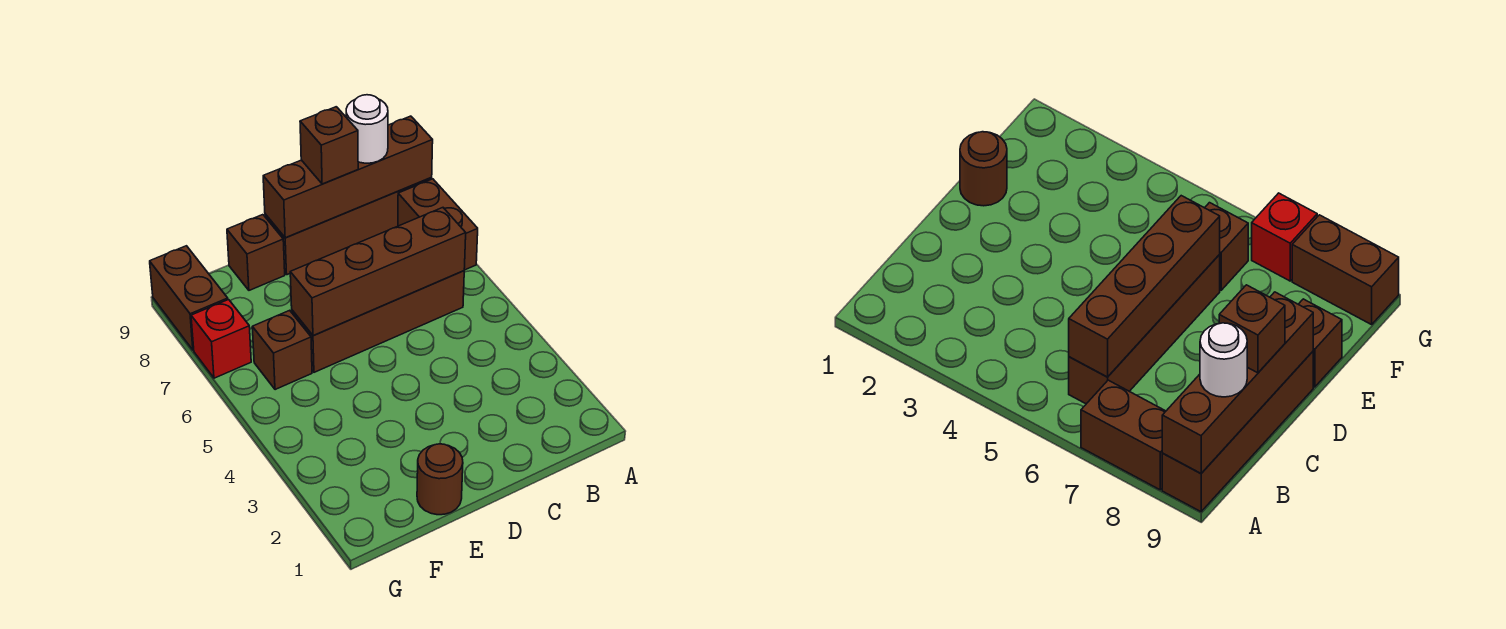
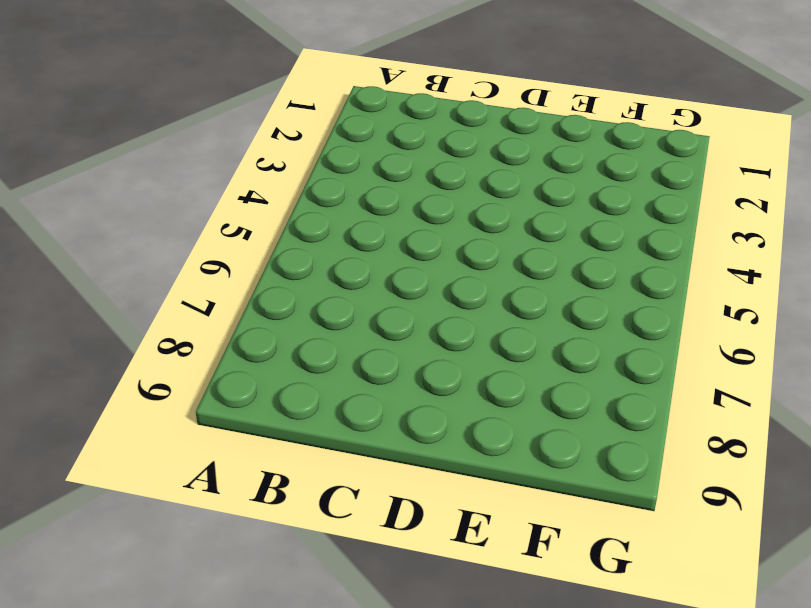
none -> brown brick A7:A8 level 1
none -> brown brick A9:D9 level 1
none -> brown brick B6:E6 level 1

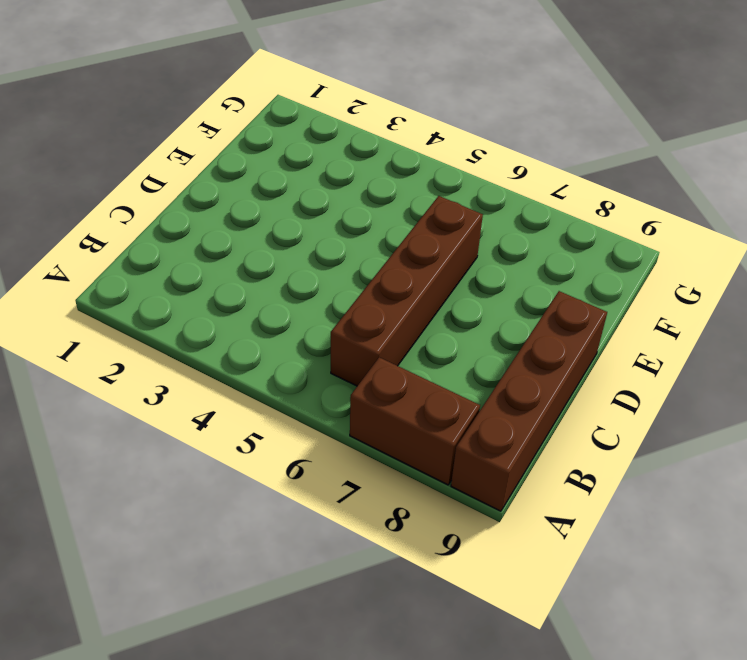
none -> brown round brick E1 level 1
none -> brown brick E9 level 1
none -> brown brick F6 level 1

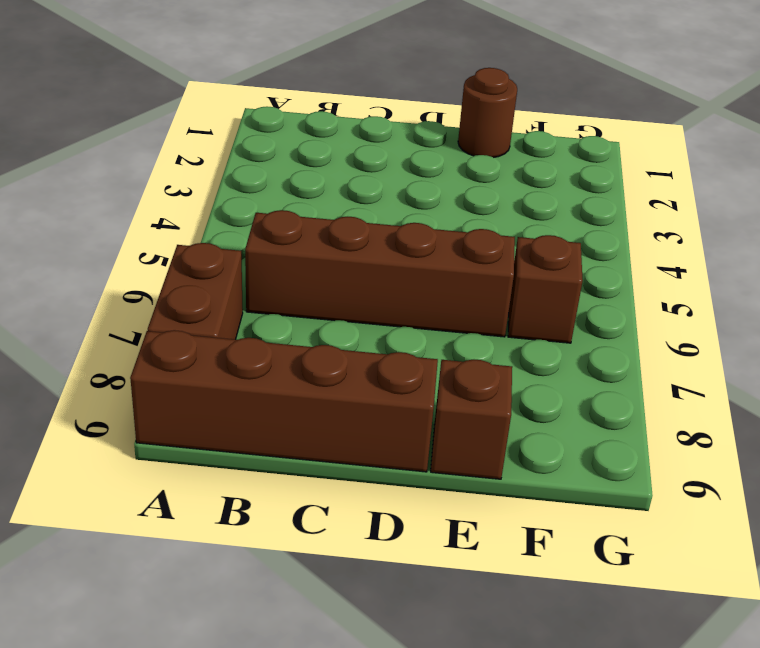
none -> red brick G7 level 1
none -> brown brick G8:G9 level 1
none -> brown brick A9:D9 level 2

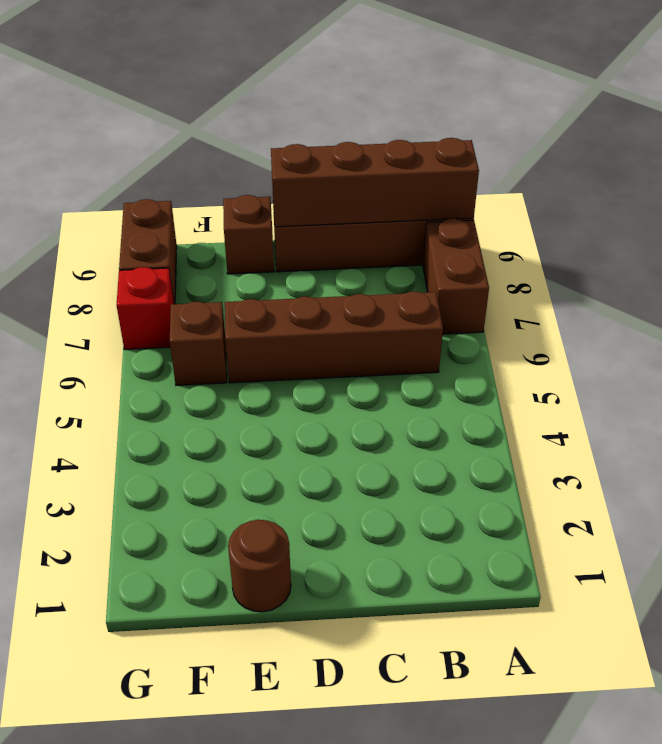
none -> brown brick B6:E6 level 2
none -> white round brick B9 level 3
none -> brown brick C9 level 3

